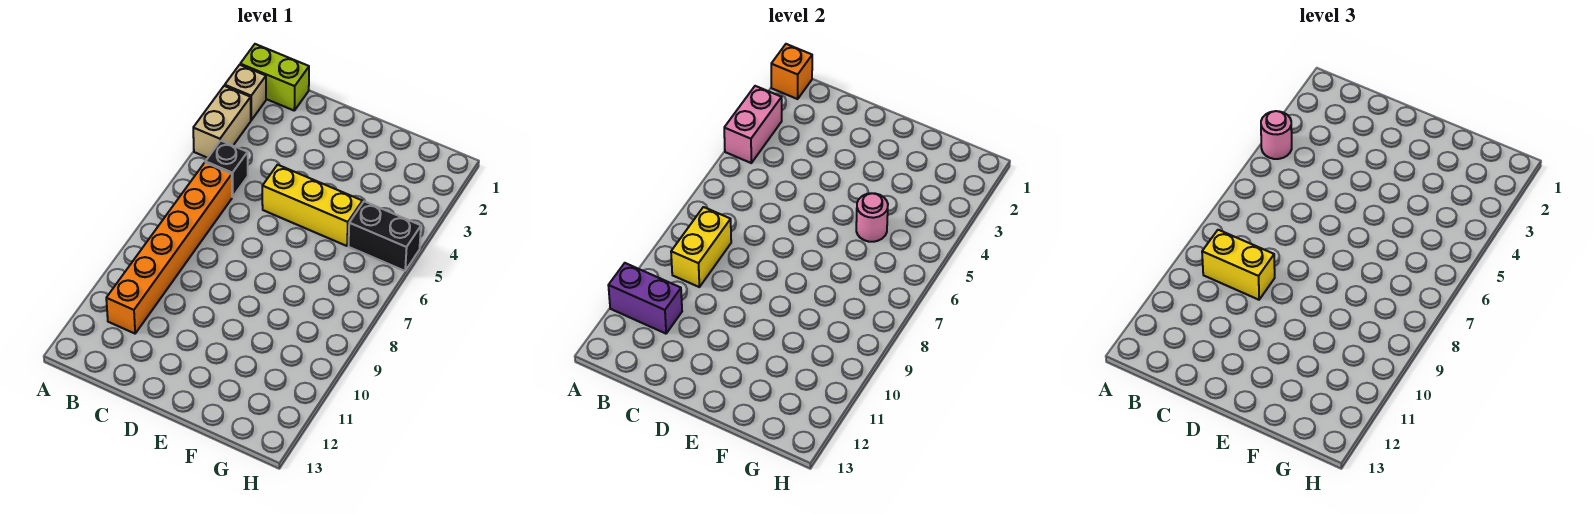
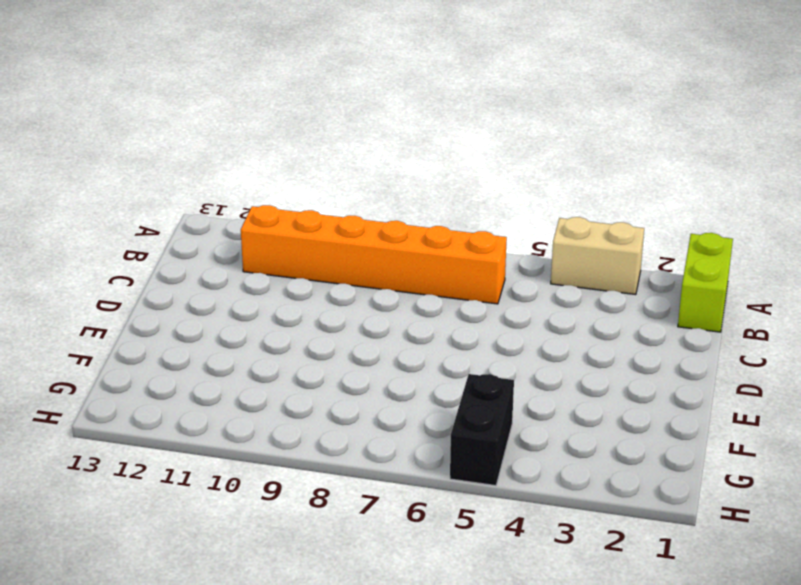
none -> tan brick A2 level 1
none -> black brick B5 level 1
none -> yellow brick D5:F5 level 1

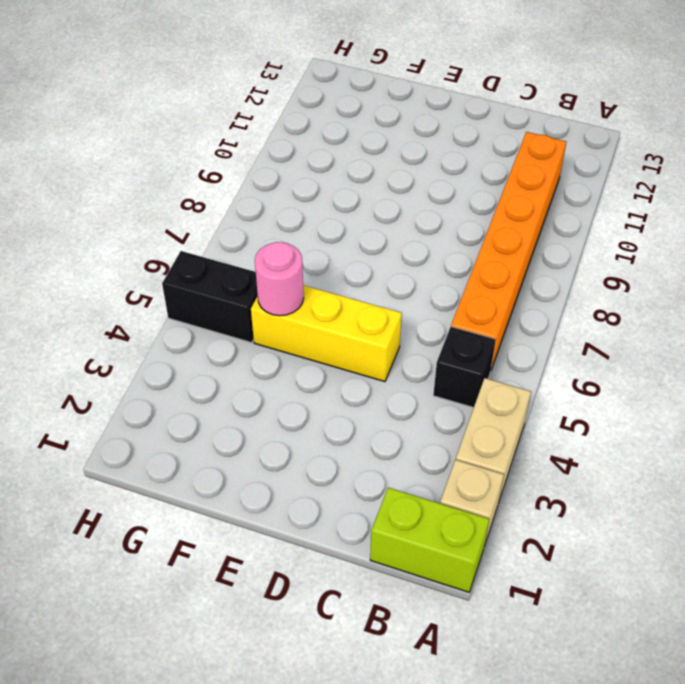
none -> orange brick A1 level 2
none -> pink brick A3:A4 level 2
none -> purple brick A11:B11 level 2

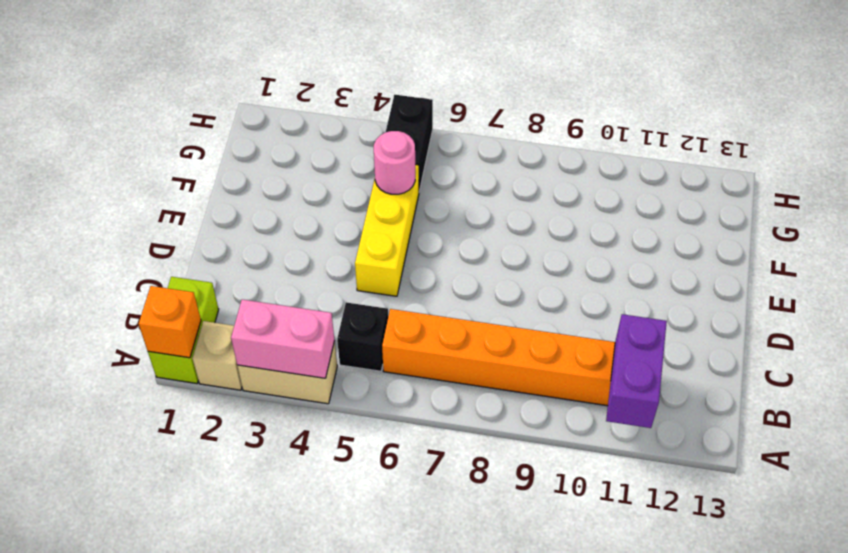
none -> yellow brick B8:B9 level 2
none -> pink round brick A4 level 3
none -> yellow brick B9:C9 level 3

